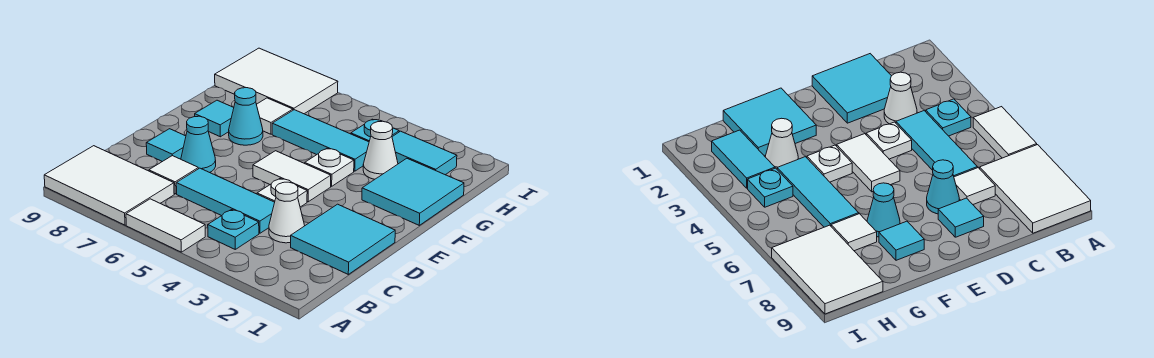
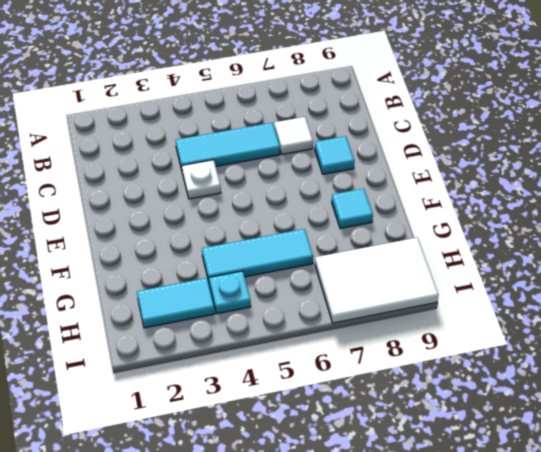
none -> white tile A5:A6 level 1
none -> white tile A7:B9 level 1
none -> cyan plate B4 level 1

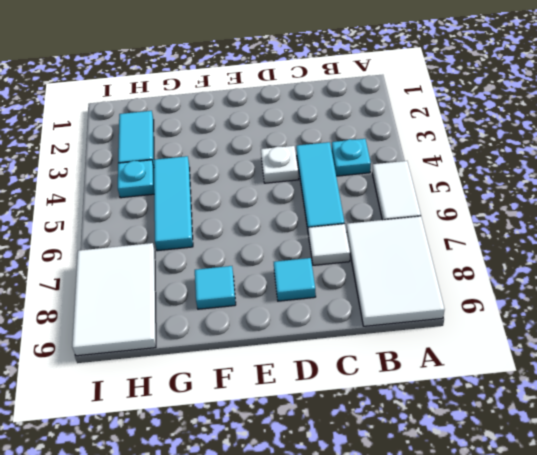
none -> cyan tile C1:D2 level 1
none -> white cone C3 level 1
none -> cyan cone D7 level 1

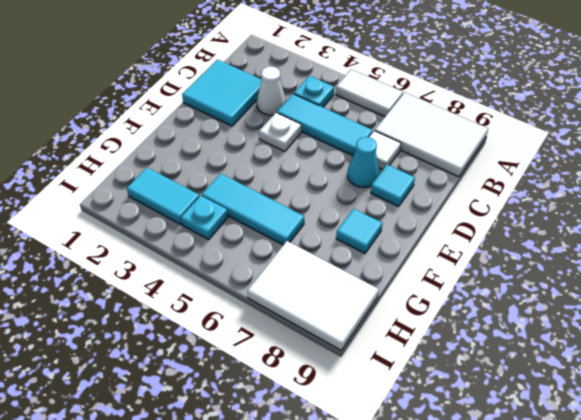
none -> white tile E4:E5 level 1
none -> cyan tile F1:G2 level 1
none -> white plate F4 level 1

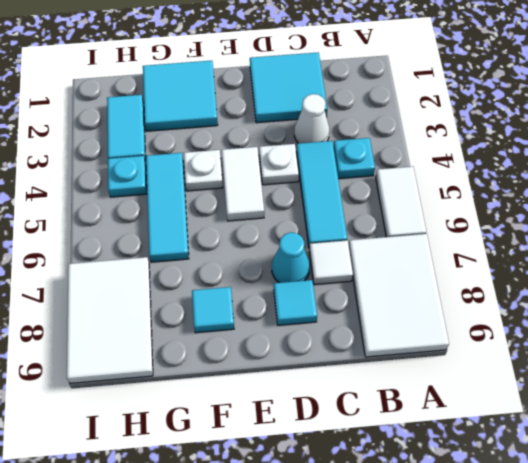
none -> cyan cone F7 level 1
none -> white cone G3 level 1
none -> white tile G7 level 1

